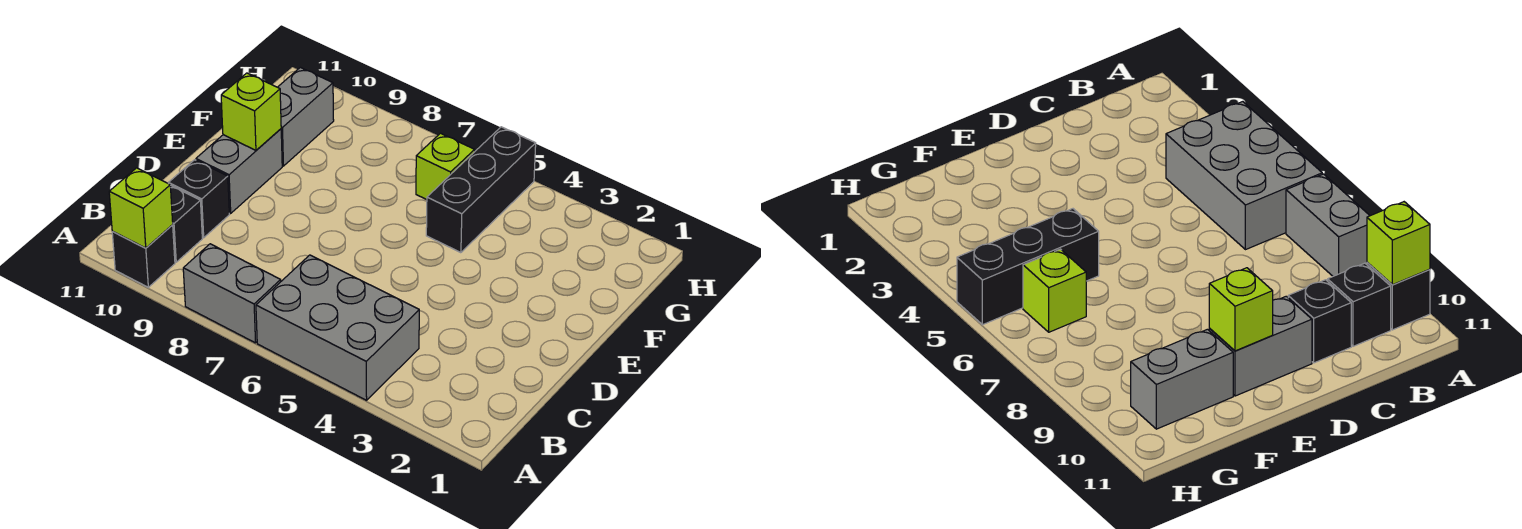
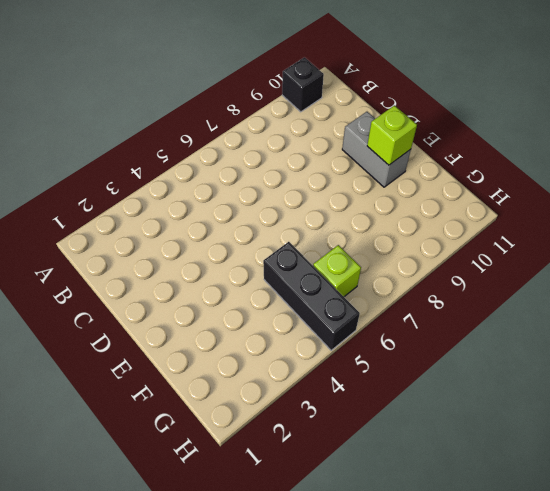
none -> grey brick A4:B6 level 1
none -> grey brick A7:A8 level 1

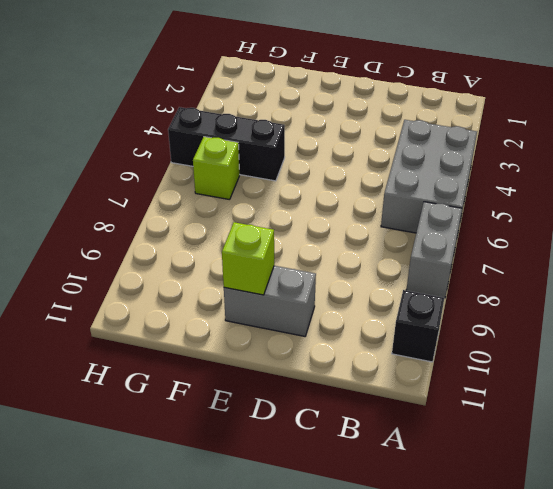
none -> black brick B10 level 1
none -> black brick C10 level 1

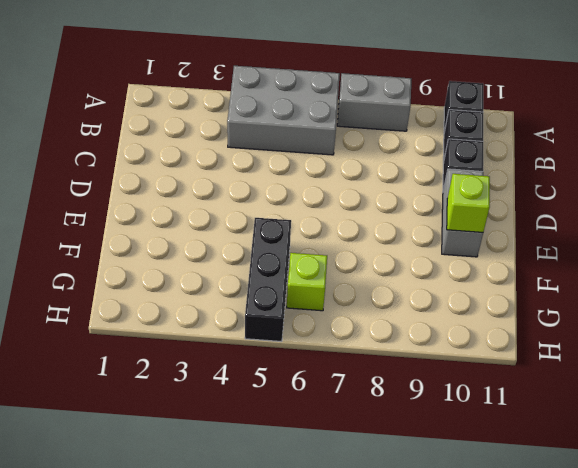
none -> grey brick F10:G10 level 1
none -> lime brick A10 level 2

